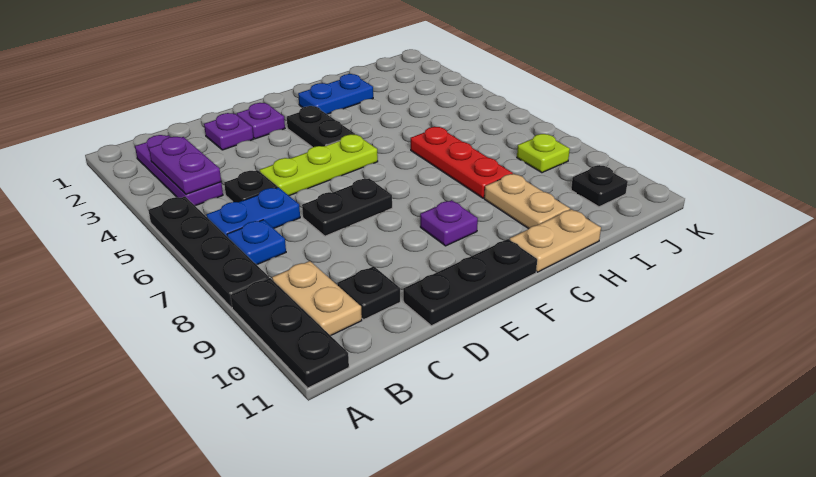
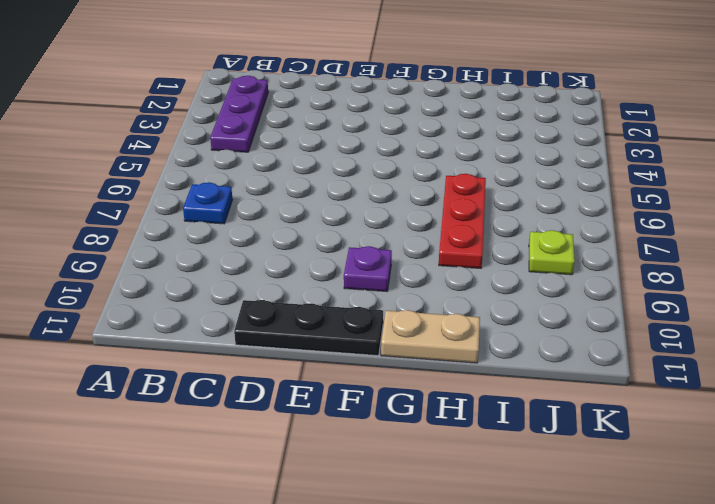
none -> black plate A5:A8 level 1
none -> black plate A9:A11 level 1
none -> blue plate B6:C6 level 1

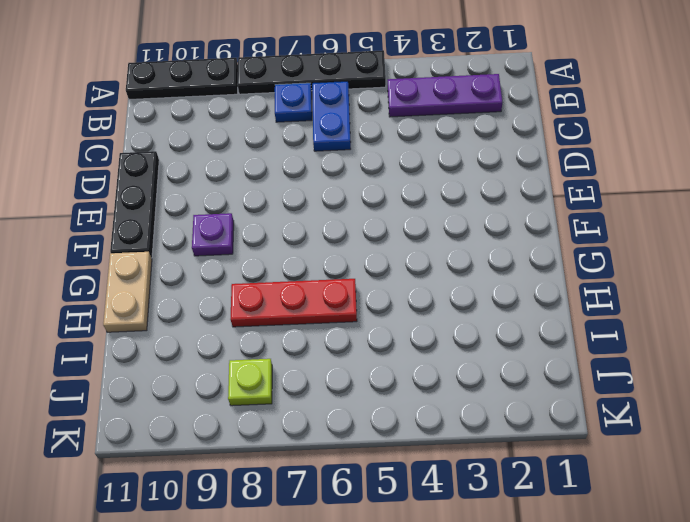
none -> tan plate B9:B10 level 1
none -> black plate C5 level 1
none -> black plate C10 level 1

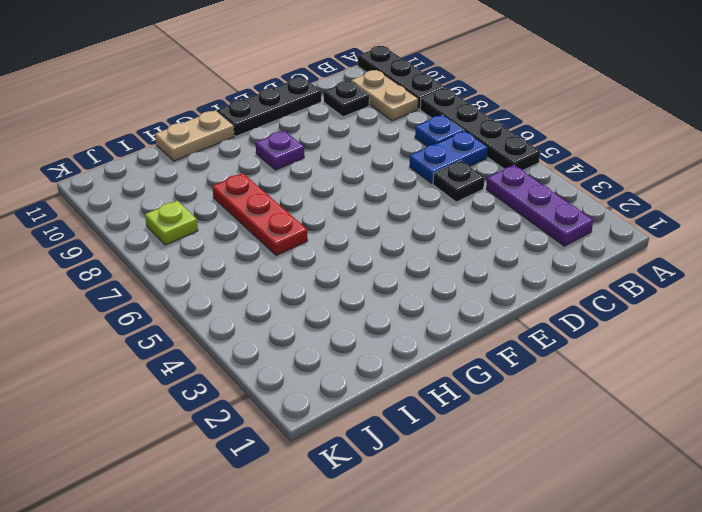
none -> purple plate D2 level 1
none -> lime plate D5:F5 level 1
none -> black plate D7:E7 level 1

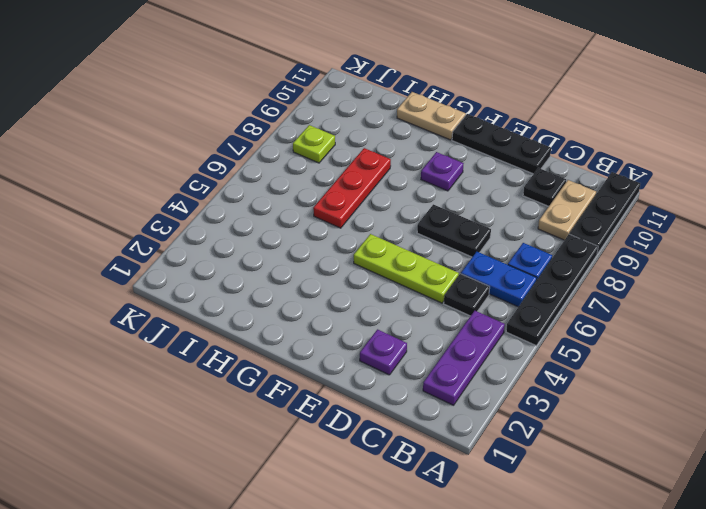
none -> purple plate E2 level 1
none -> black plate F3:F4 level 1
none -> blue plate G2:H2 level 1

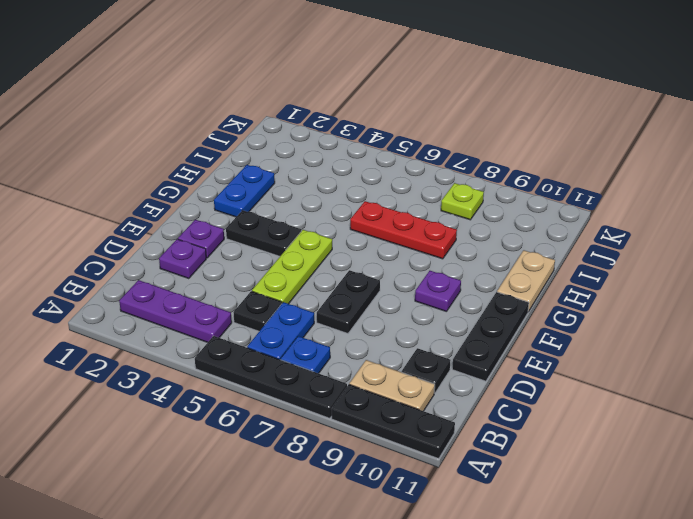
none -> tan plate H9:H10 level 1
none -> black plate J10 level 1
none -> purple plate B3:B4 level 2

